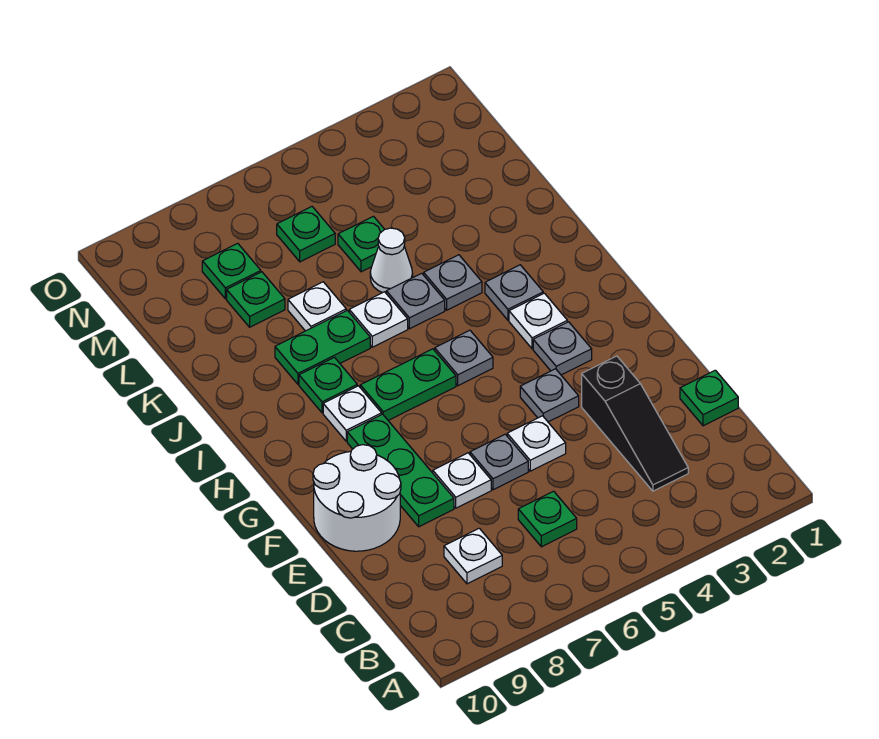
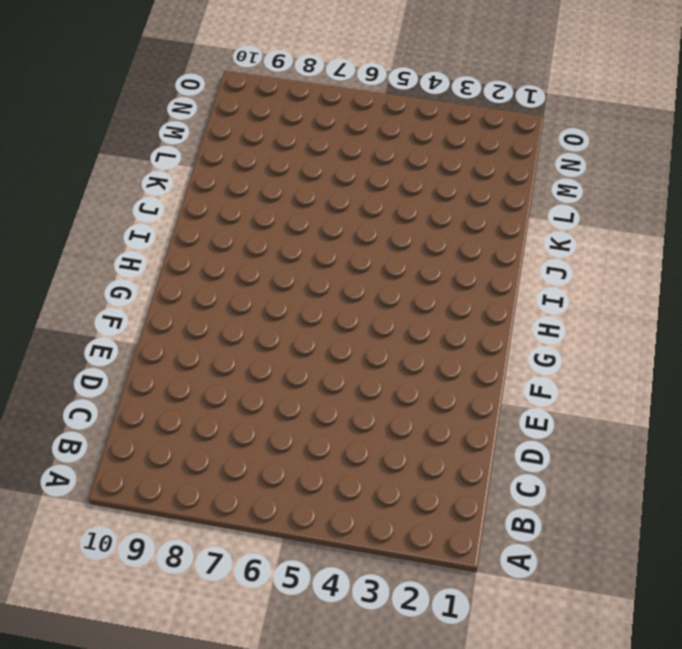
none -> black slope C3:E3 level 1 top E
none -> green plate C6 level 1
none -> white plate C8 level 1

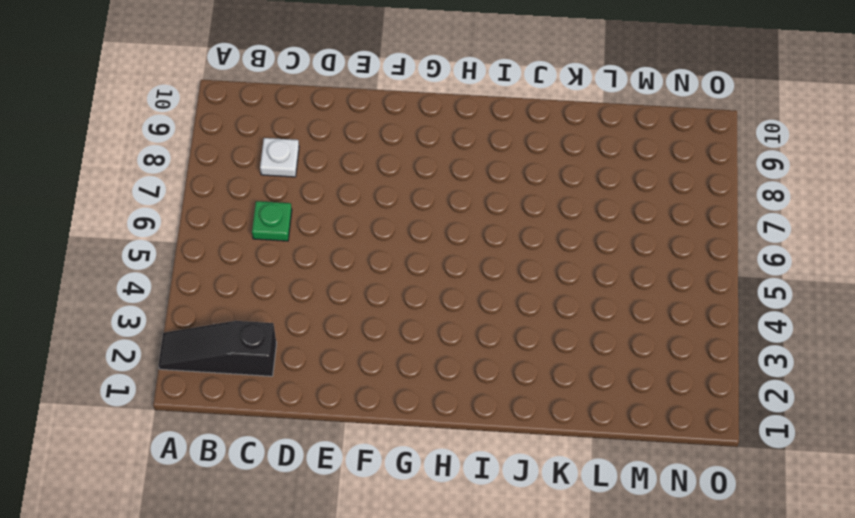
black slope A2:C2 level 1 top C -> black slope C3:E3 level 1 top E
none -> green plate D1 level 1
none -> white plate E5 level 1
none -> grey plate E6 level 1

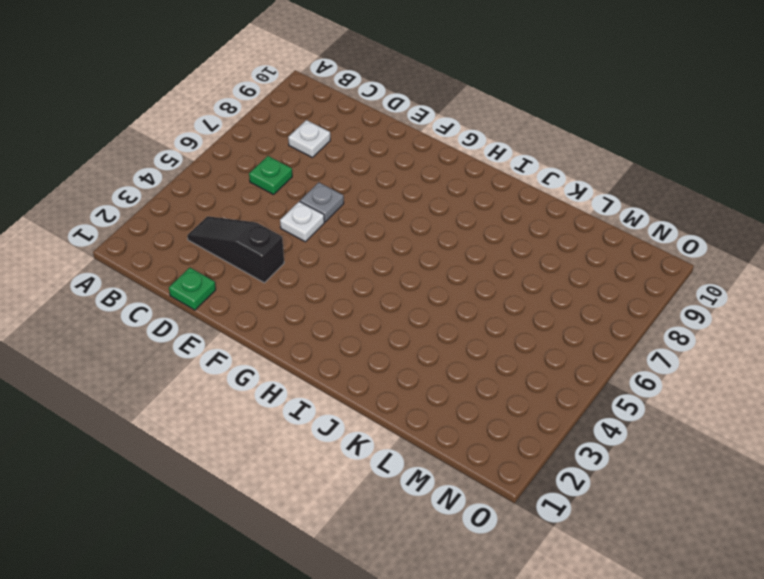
none -> white plate E7 level 1
none -> green plate E8:G8 level 1
none -> white round brick E9:F10 level 1

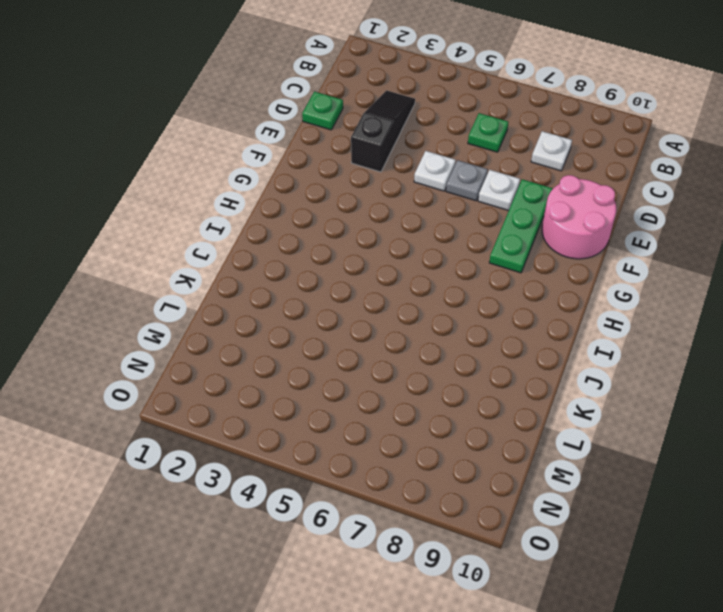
pink round brick E9:F10 level 1 -> white round brick E9:F10 level 1
none -> grey plate F4 level 1
none -> grey plate G3 level 1
none -> white plate H3 level 1

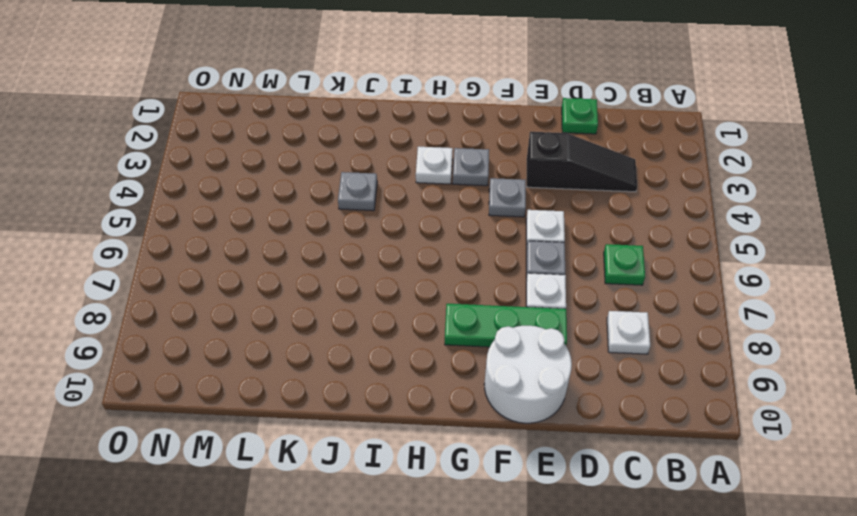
none -> grey plate H5 level 1
none -> green plate H6:H7 level 1
none -> white plate H8 level 1

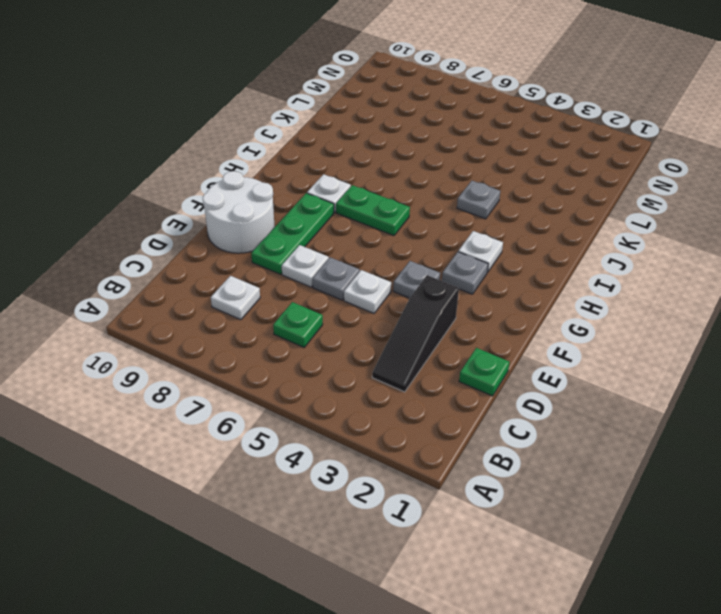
none -> grey plate H5 level 1
none -> grey plate I3 level 1
none -> green plate I8 level 1

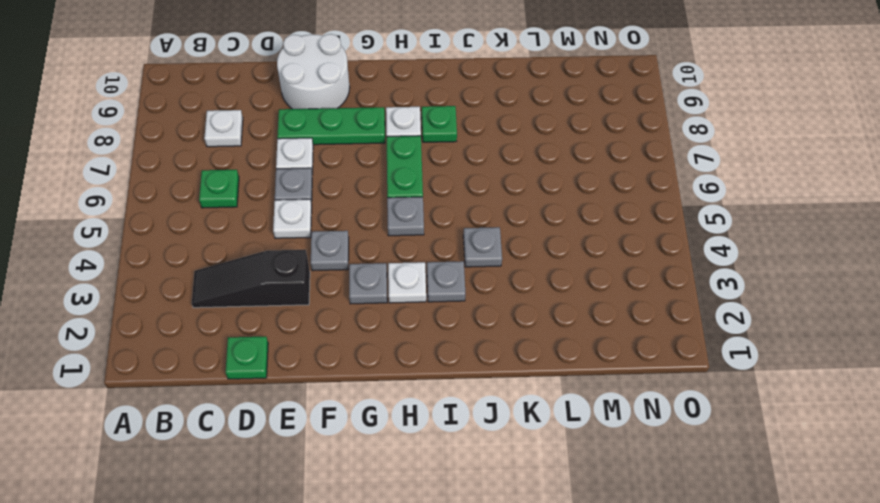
none -> grey plate J5 level 1
none -> white plate J6 level 1
none -> green plate J7:J8 level 1

